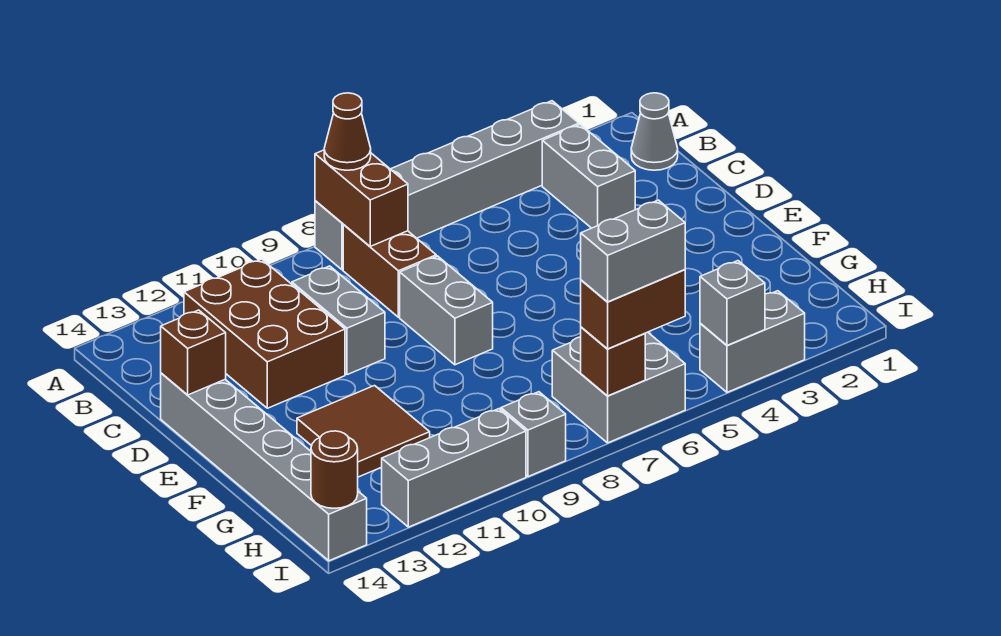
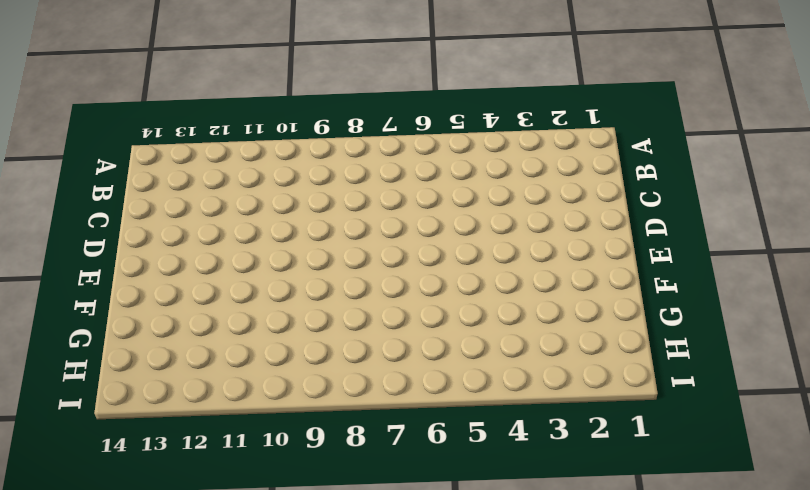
none -> grey brick A3:A8 level 1
none -> grey cone B1 level 1
none -> grey brick B3:C3 level 1

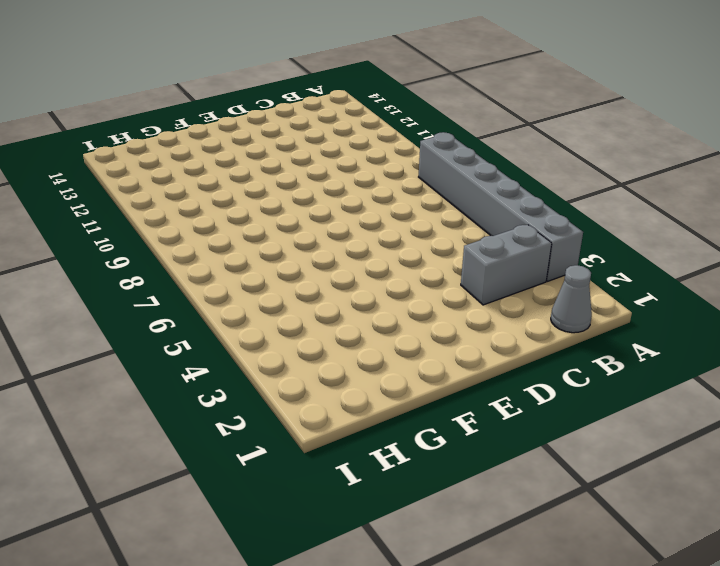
none -> brown brick B8:C8 level 1
none -> brown brick B11:D12 level 1
none -> grey brick C10:D10 level 1

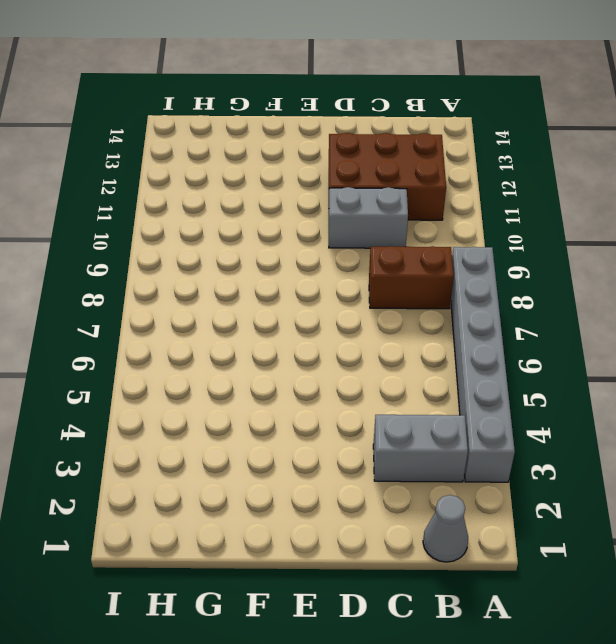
none -> grey brick D8:E8 level 1
none -> grey brick D14:I14 level 1
none -> brown tile F11:G12 level 1

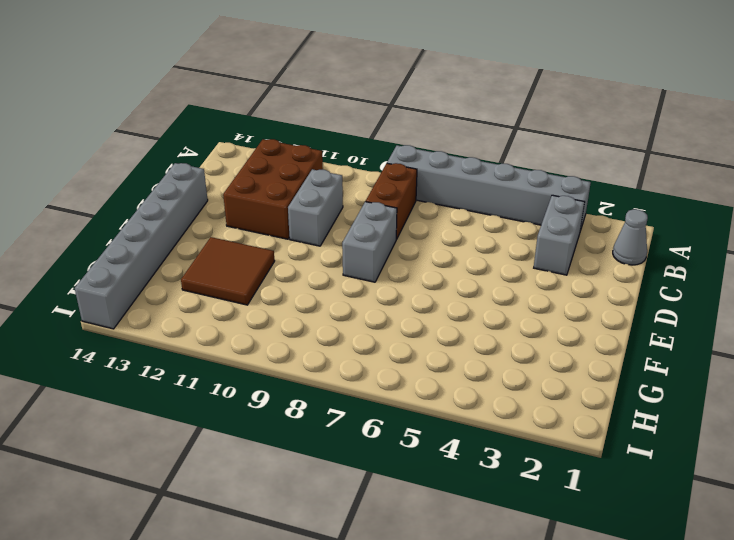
none -> grey brick H6:I7 level 1
none -> grey brick I3:I4 level 1
none -> grey brick I9 level 1

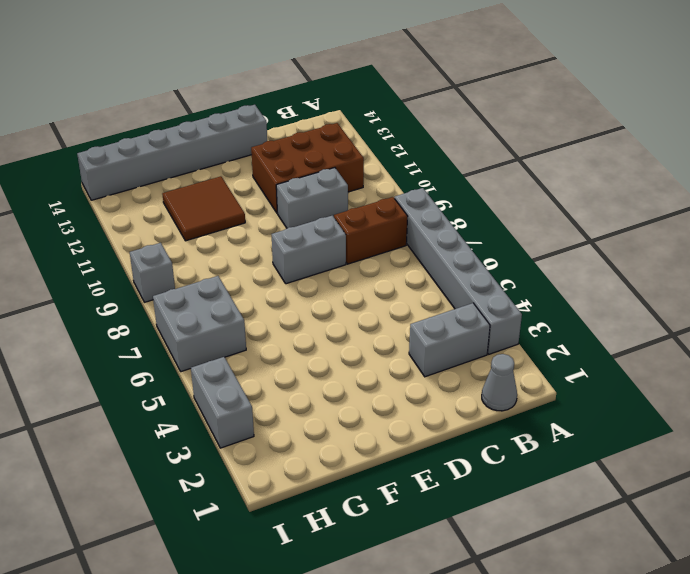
none -> grey brick I10:I12 level 1
none -> brown brick A8:B8 level 2
none -> brown brick D14 level 2

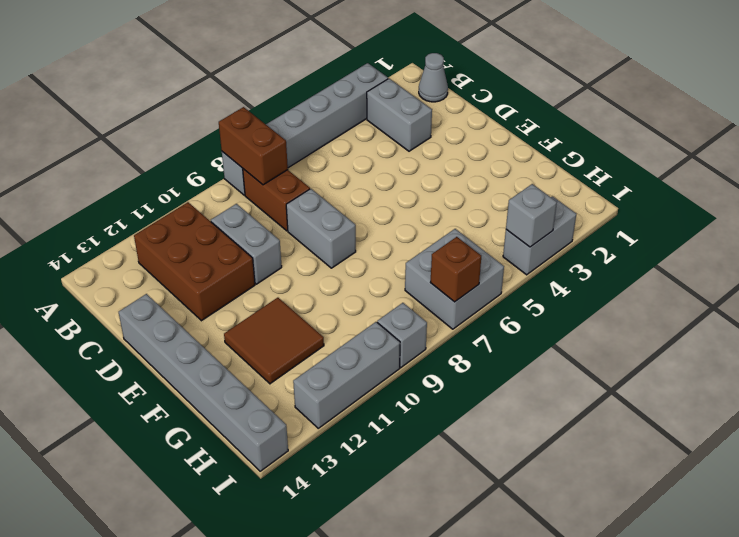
none -> brown brick D14 level 2
none -> brown round brick I14 level 2
none -> brown cone A8 level 3

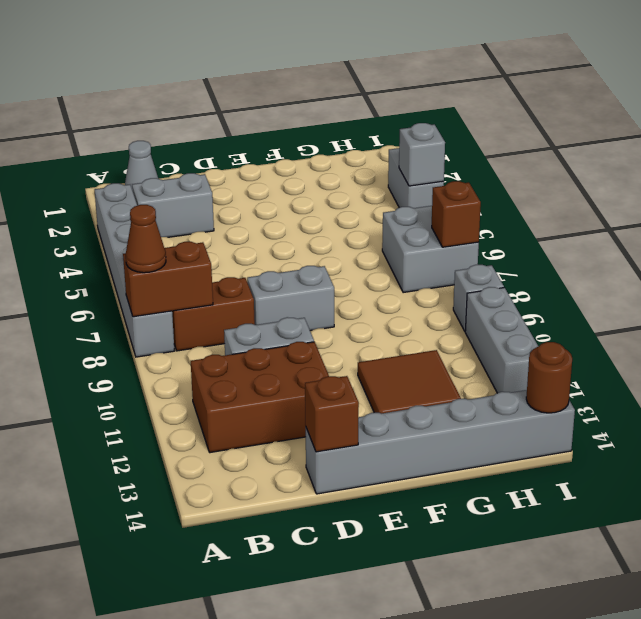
none -> brown brick I6:I7 level 3
none -> grey brick I6:I7 level 4

